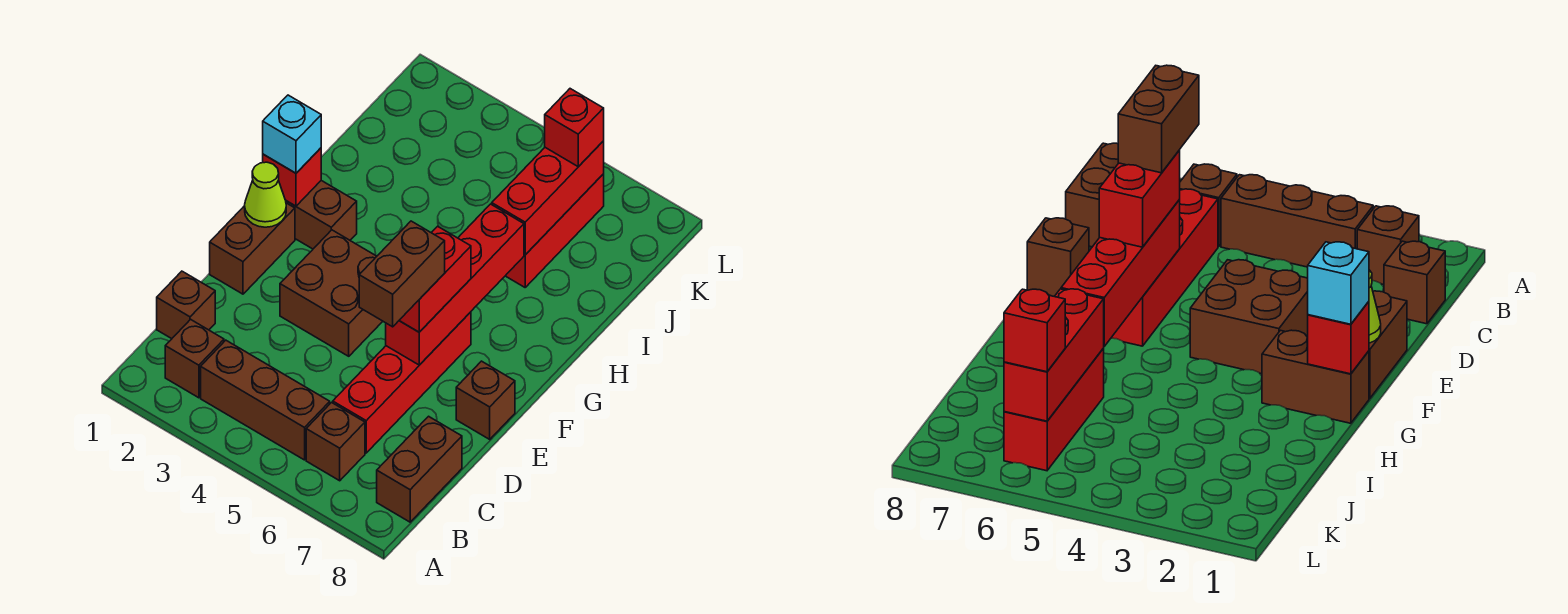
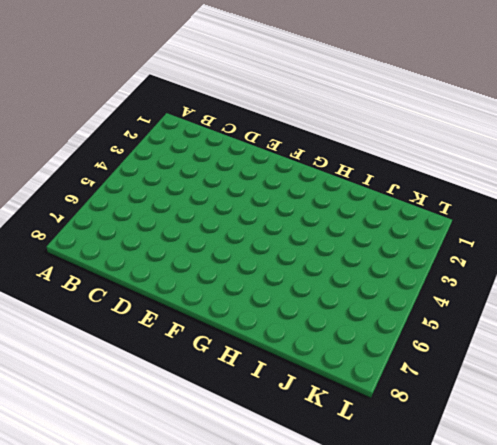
none -> brown brick B2 level 1
none -> brown brick B3:B5 level 1
none -> brown brick B6 level 1

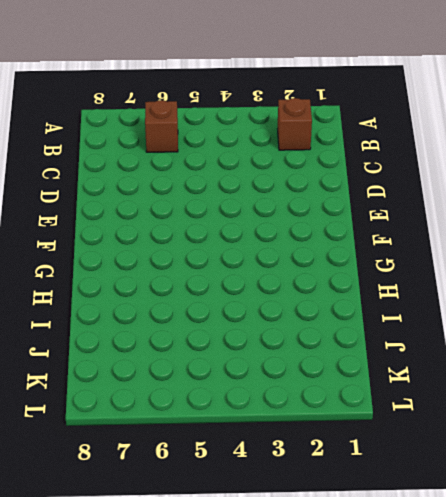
none -> brown brick B3:B5 level 1
none -> brown brick B8:C8 level 1
none -> brown brick C1 level 1

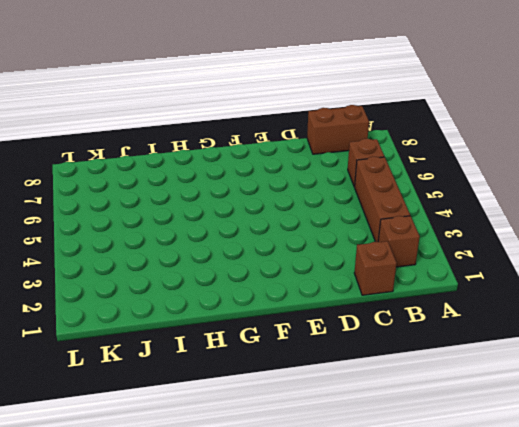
none -> red brick C6:F6 level 1
none -> brown brick E1:F1 level 1
none -> brown brick E3:F4 level 1

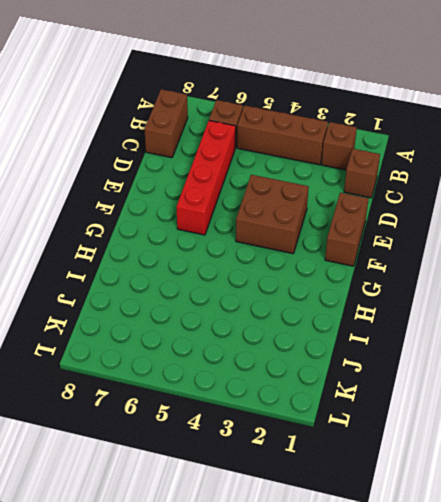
none -> brown brick E8 level 1
none -> brown brick G1:G2 level 1
none -> red brick I6:K6 level 1

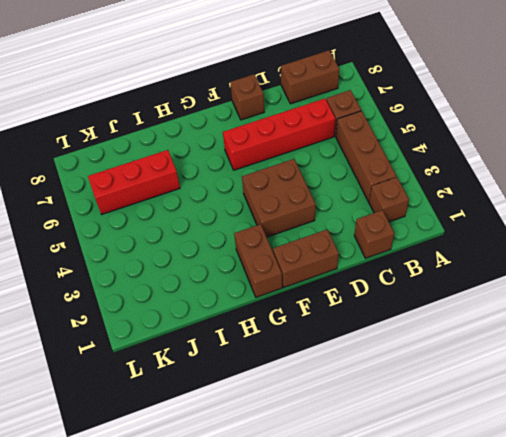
none -> red brick E6:H6 level 2
none -> lime cone F1 level 2
none -> red brick G1 level 2

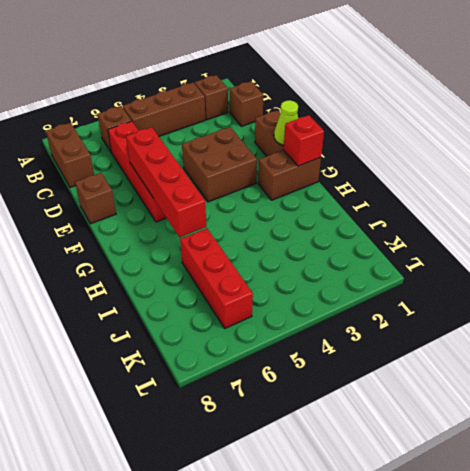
none -> red brick I6:K6 level 2
none -> red brick E6:F6 level 3
none -> cyan brick G1 level 3

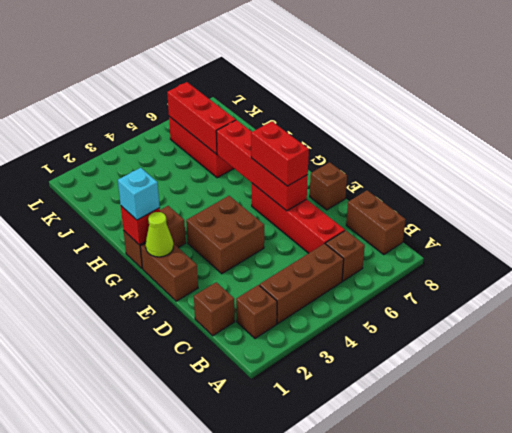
none -> red brick K6 level 3
none -> brown brick D6:E6 level 4

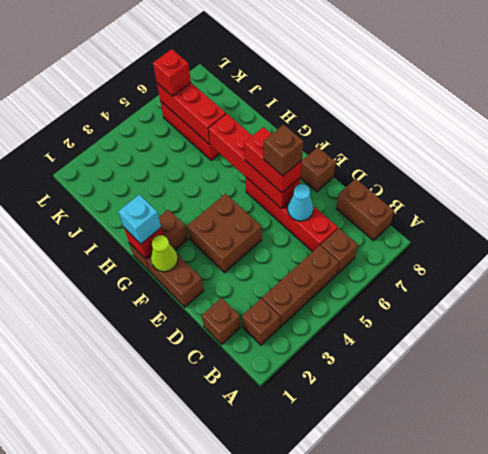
cyan cone D6 level 2 -> none
brown brick E6 level 4 -> brown brick D6:E6 level 4

